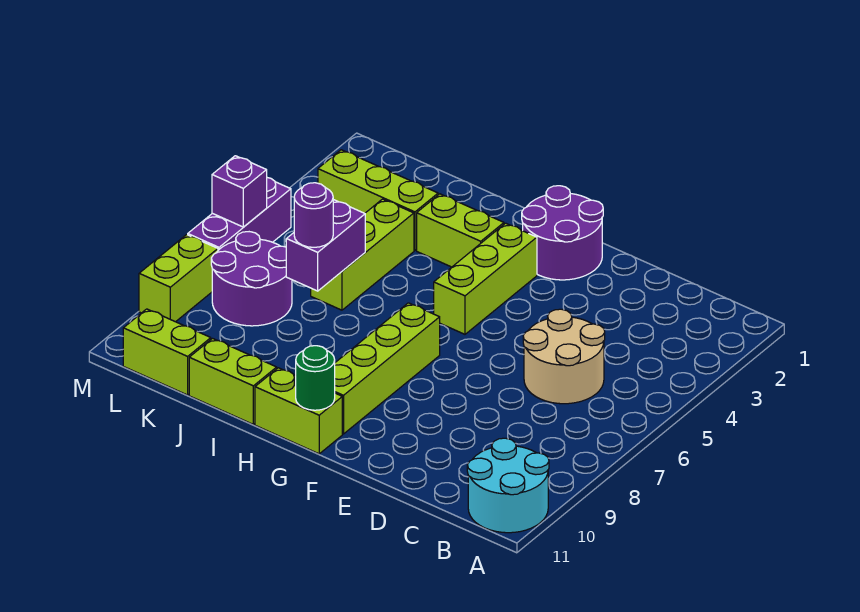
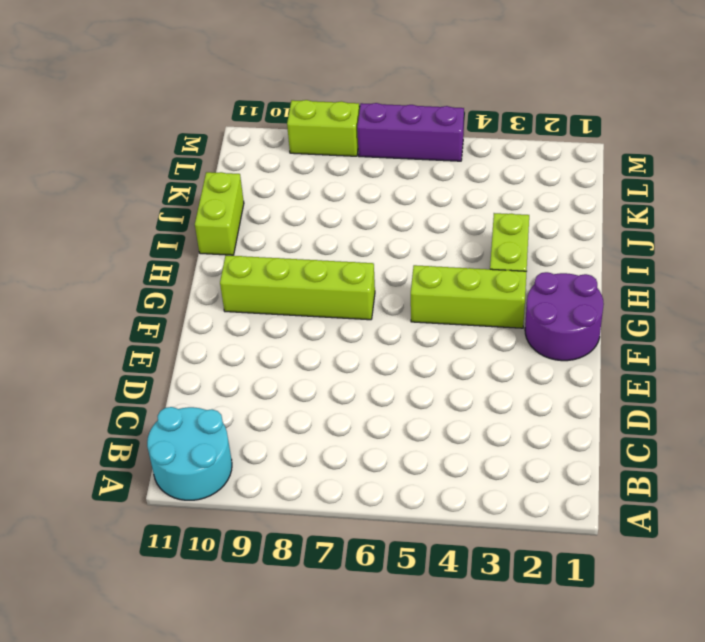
none -> tan round brick C5:D6 level 1
none -> lime brick G11:H11 level 1
none -> lime brick J3:L3 level 1

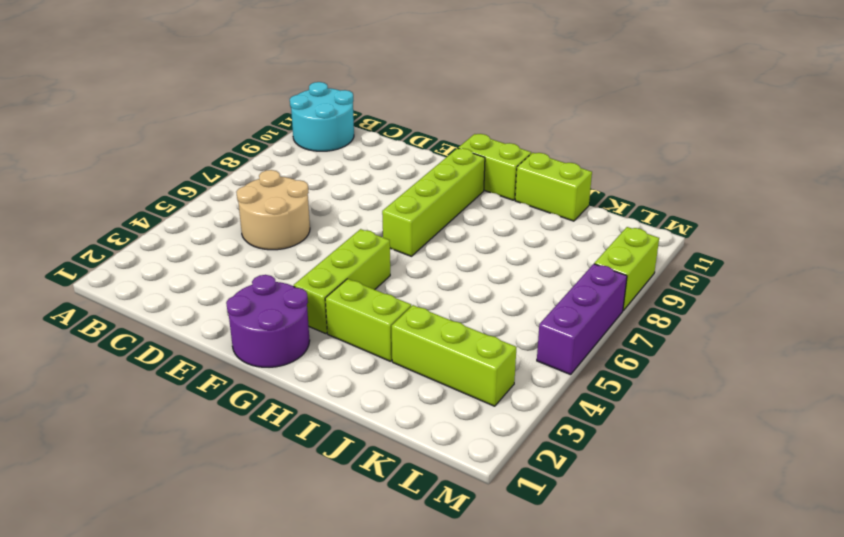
none -> lime brick J4:J6 level 1
none -> purple round brick K7:L8 level 1
none -> lime brick K11:L11 level 1

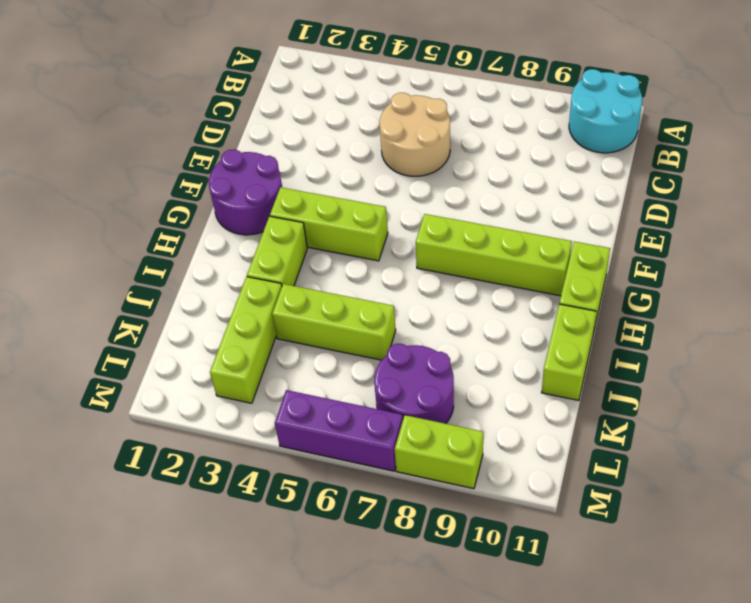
none -> lime brick K11:L11 level 1
none -> green round brick G11 level 2
none -> purple brick J6:J7 level 2

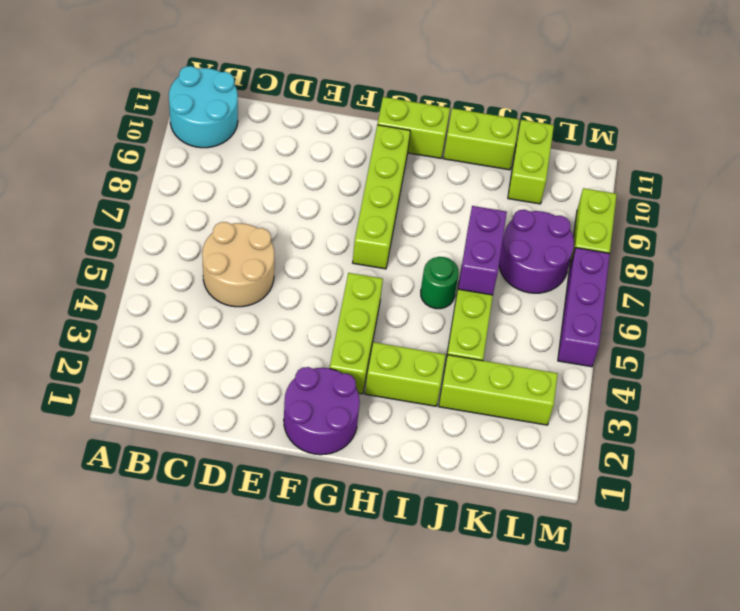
green round brick I6 level 1 -> green round brick G11 level 2
lime brick K10:K11 level 1 -> lime brick K11:L11 level 1
none -> purple brick M6 level 2
none -> purple round brick J7 level 3

